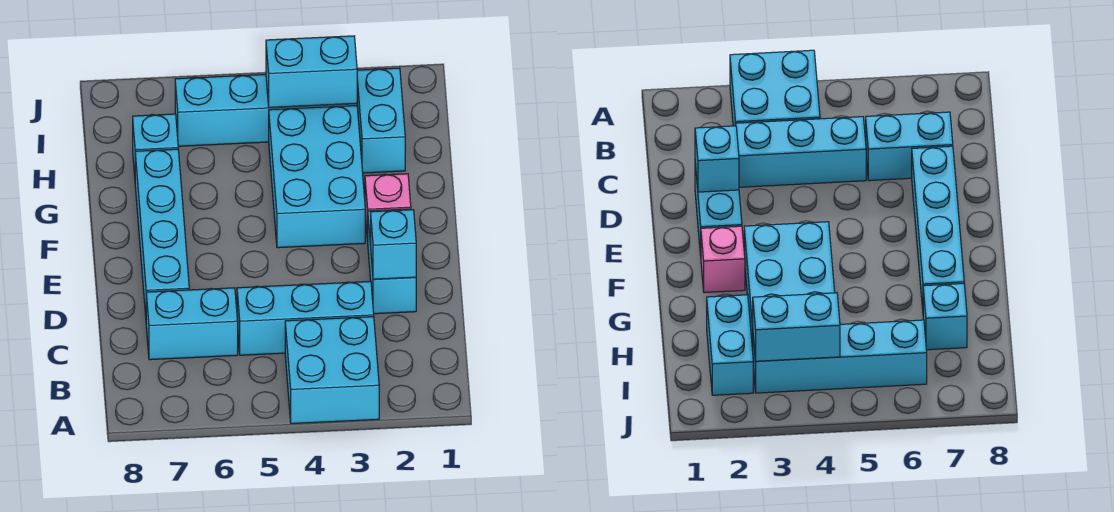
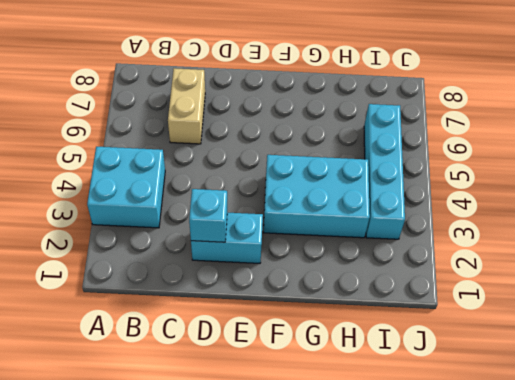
tan brick C6:C7 level 1 -> cyan brick C6:C7 level 1
none -> cyan brick C3:C5 level 1
none -> cyan brick D7:G7 level 1
none -> pink brick F2 level 1

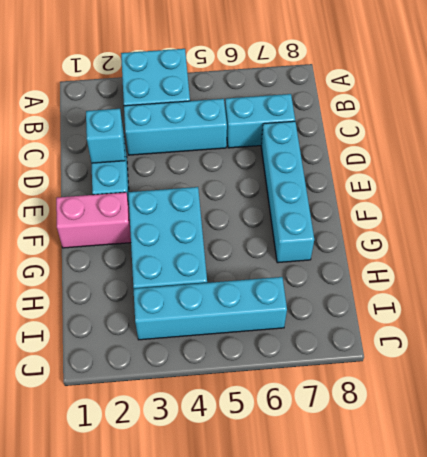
pink brick F1:F2 level 1 -> pink brick F2 level 1
none -> cyan brick H2:I2 level 1
none -> cyan brick H7 level 1
none -> cyan brick I3:I4 level 2

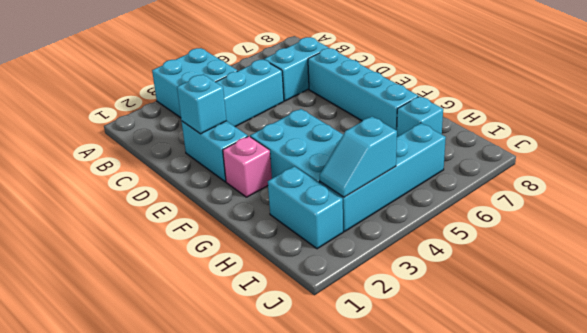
cyan slope I3:I4 level 2 top 4 -> cyan brick I3:I4 level 2

